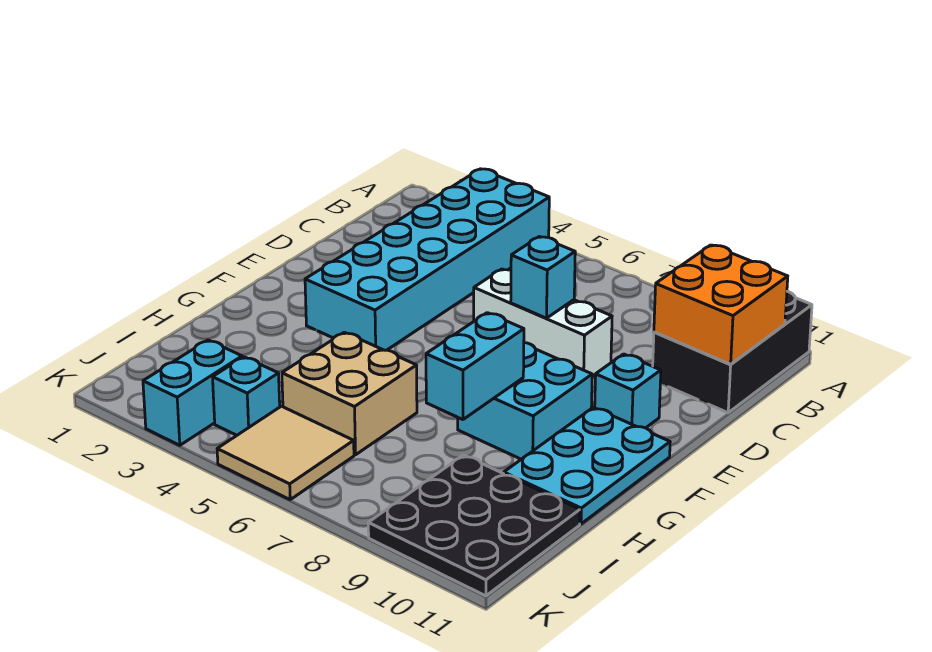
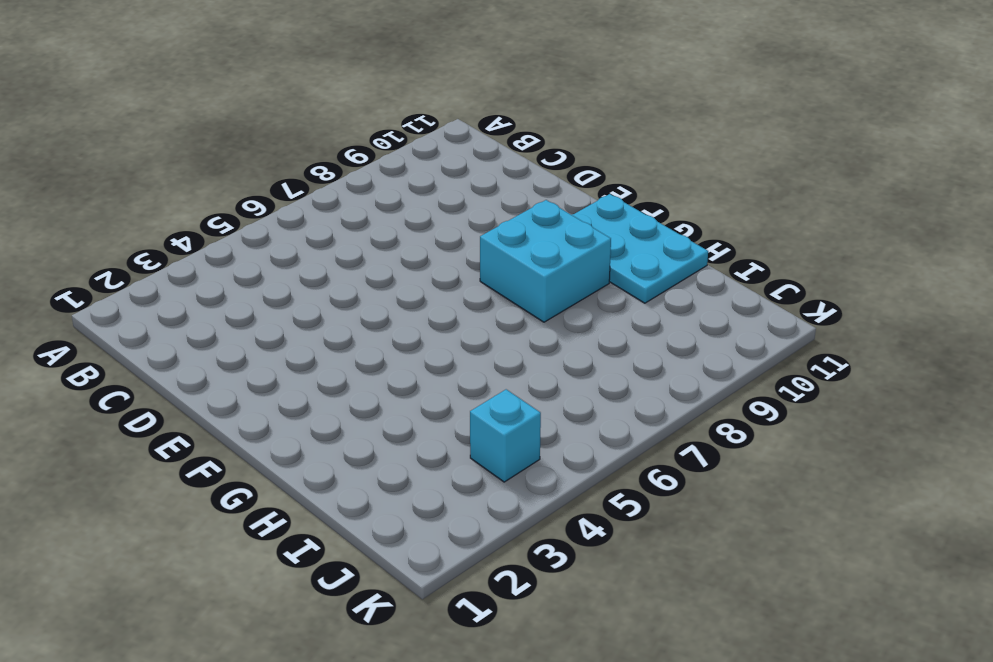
none -> cyan brick A3:F4 level 1
none -> black brick A10:C11 level 1
none -> white brick D6:D8 level 1

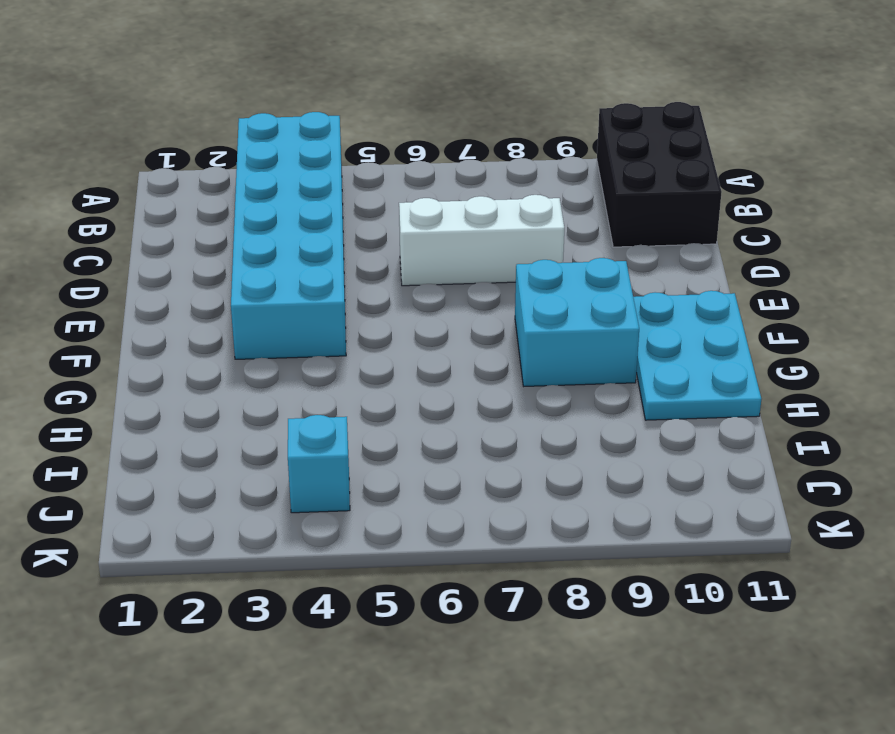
none -> cyan brick E10 level 1
none -> tan brick H5:I6 level 1
none -> black plate I9:K11 level 1

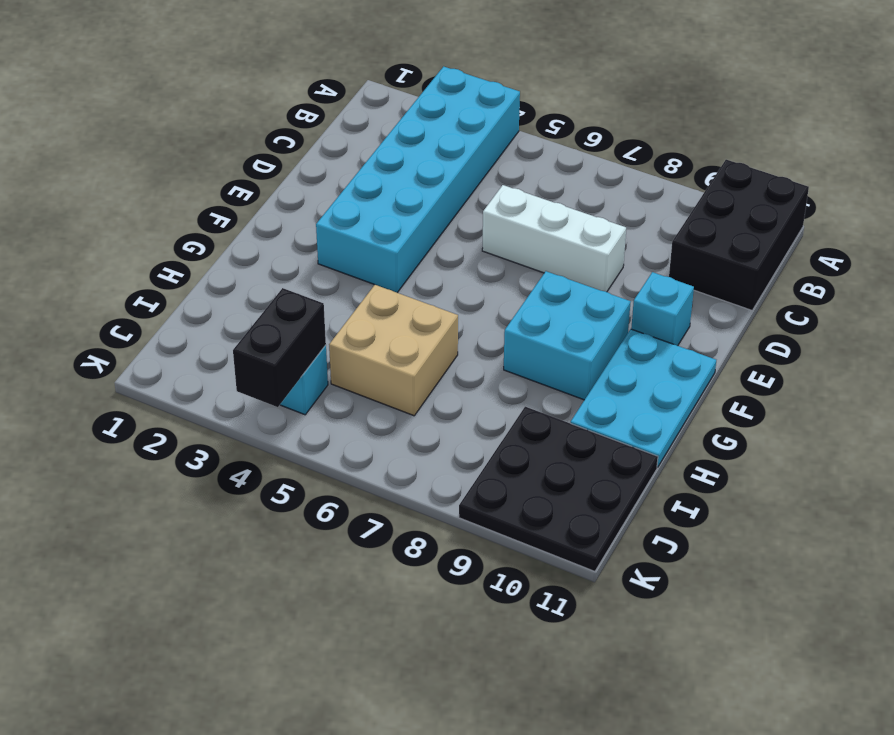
black brick J4:K4 level 2 -> none
none -> cyan brick J3:K3 level 1
none -> tan tile J5:K6 level 1
none -> orange brick B10:C11 level 2

